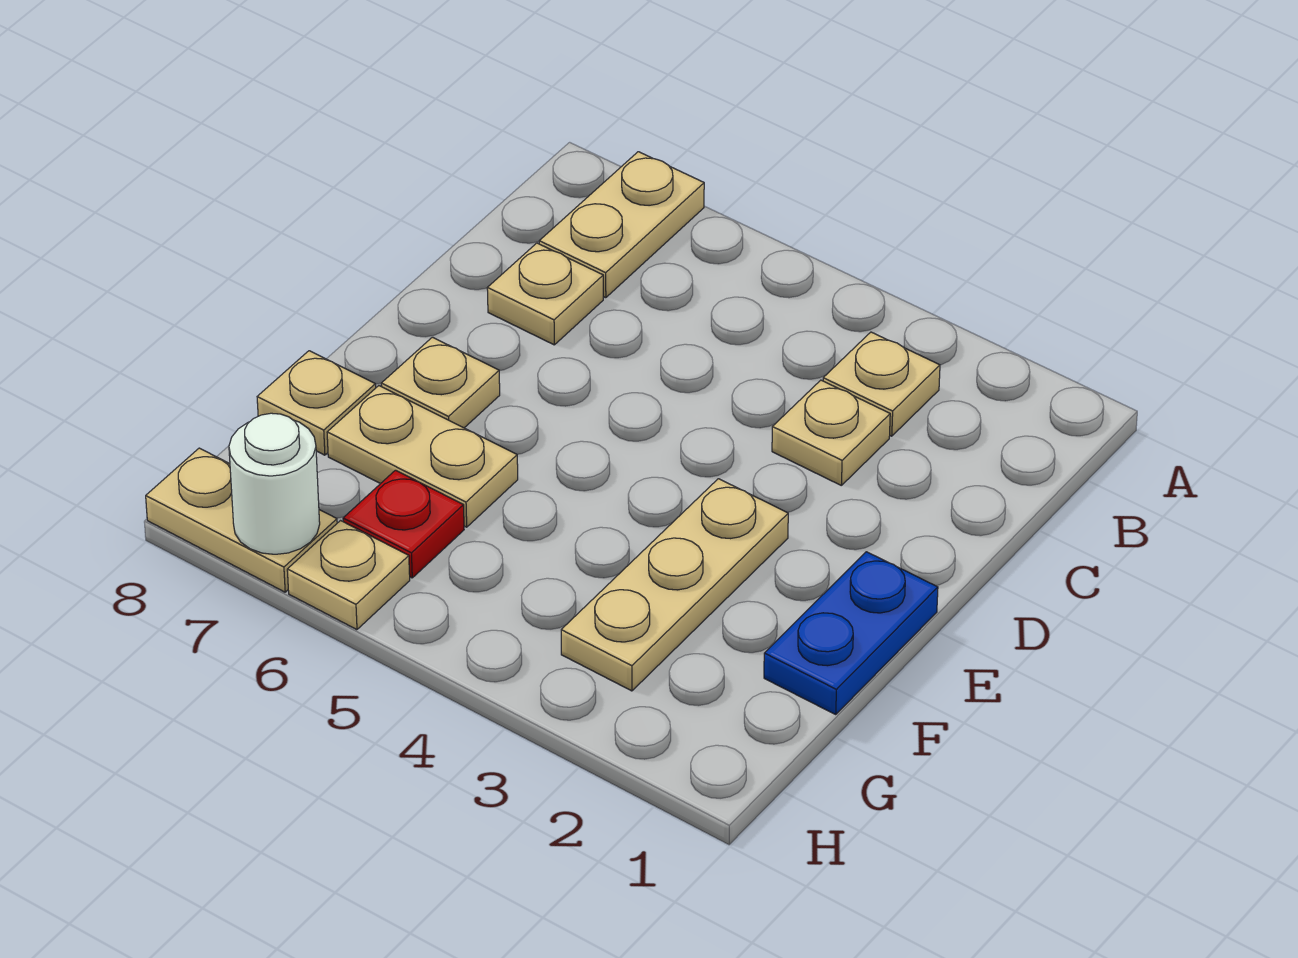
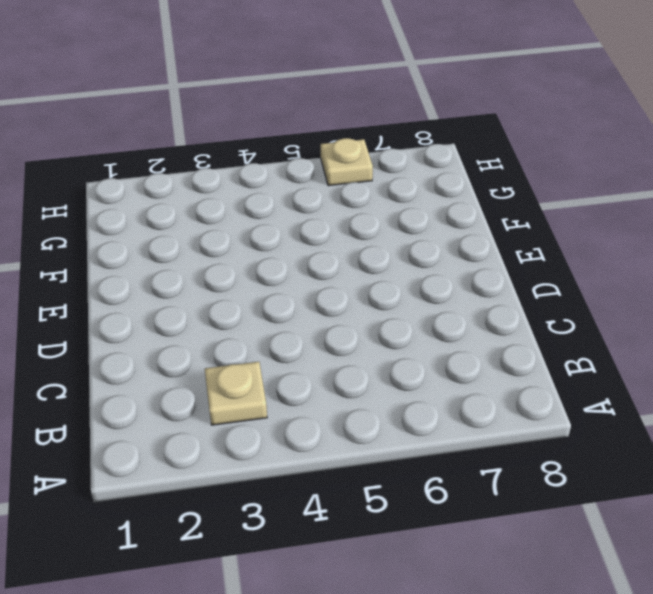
none -> tan plate A7:B7 level 1
none -> tan plate C3 level 1
none -> tan plate C7 level 1

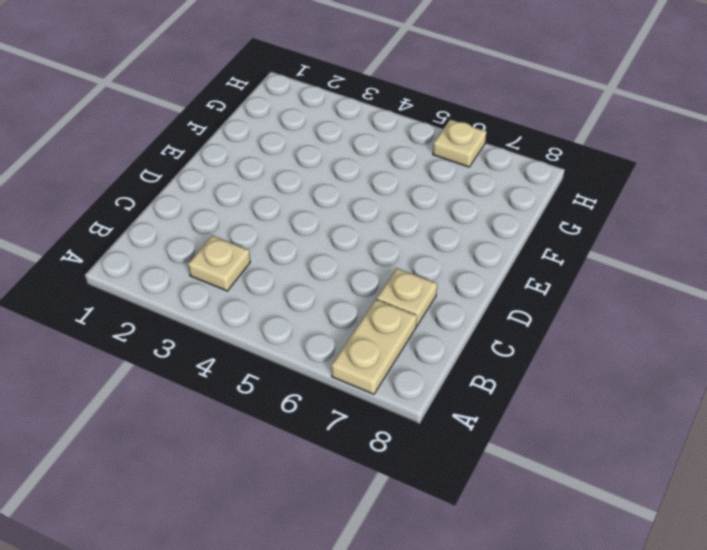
none -> tan plate C3 level 1
none -> blue plate E1:F1 level 1
none -> tan plate E3:G3 level 1

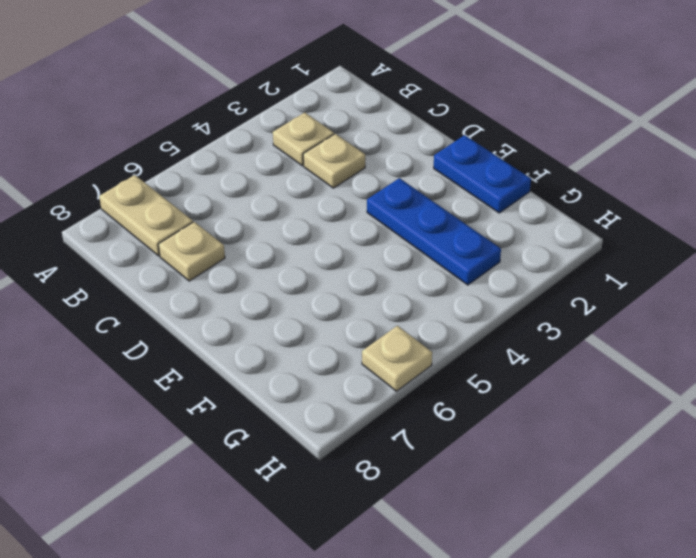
blue plate E3:G3 level 1 -> tan plate E3:G3 level 1
none -> tan plate E7 level 1
none -> tan plate F6:F7 level 1
none -> tan plate F8 level 1

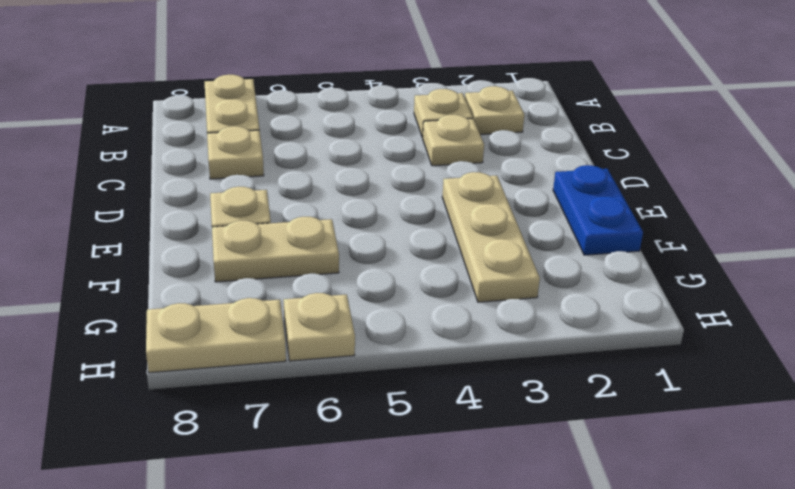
tan plate B2 level 1 -> tan plate F8 level 1
none -> red plate G6 level 1
none -> white round brick H7 level 2

